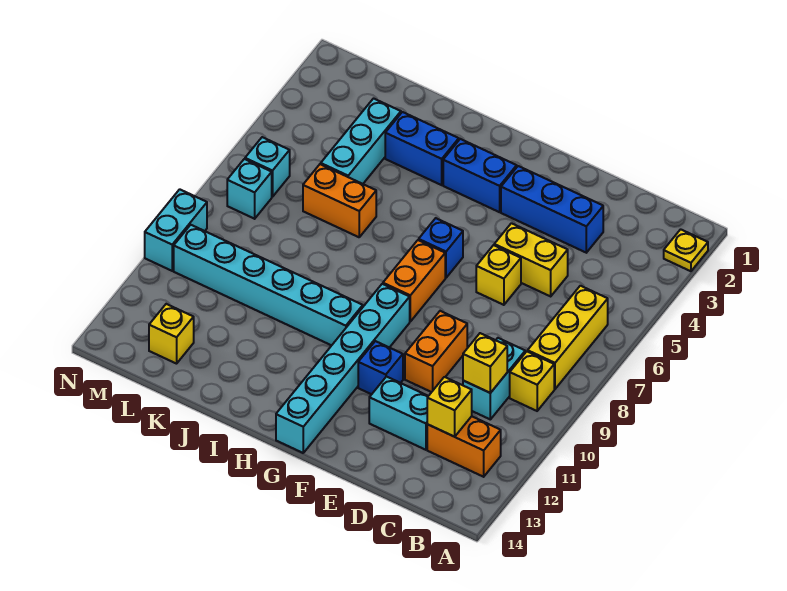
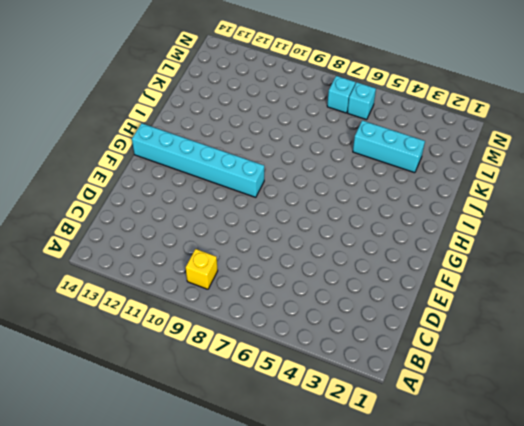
none -> yellow plate A2 level 1
none -> yellow brick B6:B8 level 1
none -> orange brick B12:C12 level 1

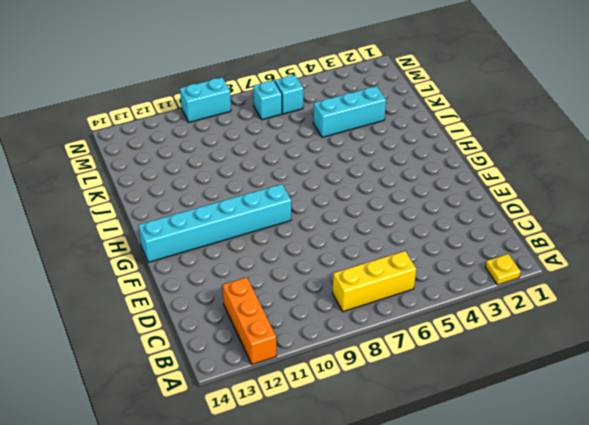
orange brick A12:C12 level 1 -> orange brick B12:C12 level 1
none -> yellow brick B9 level 1
none -> cyan brick C9:C10 level 1
none -> blue brick D3:F3 level 1

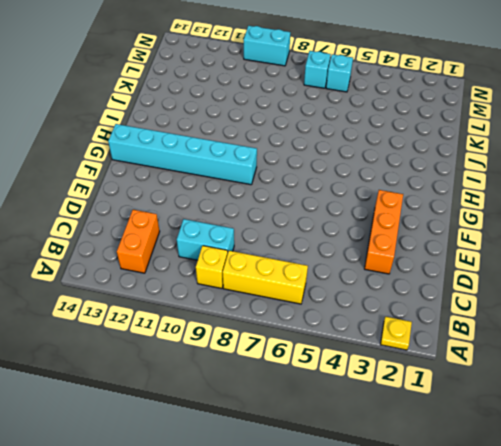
orange brick D3:F3 level 1 -> blue brick D3:F3 level 1
none -> yellow brick D5:E5 level 1
none -> cyan brick D12:E12 level 1
none -> yellow brick E6 level 1

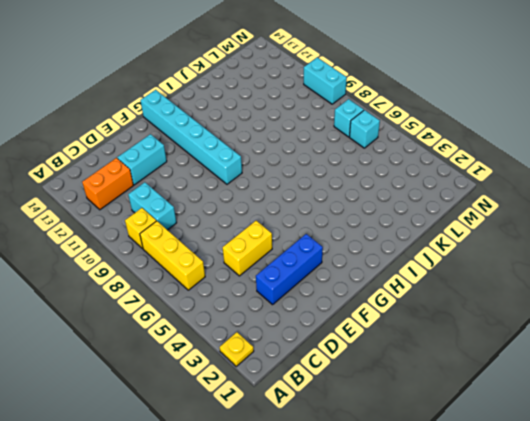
none -> yellow brick E6 level 1
none -> orange brick E9:E10 level 1
none -> blue brick F11 level 1

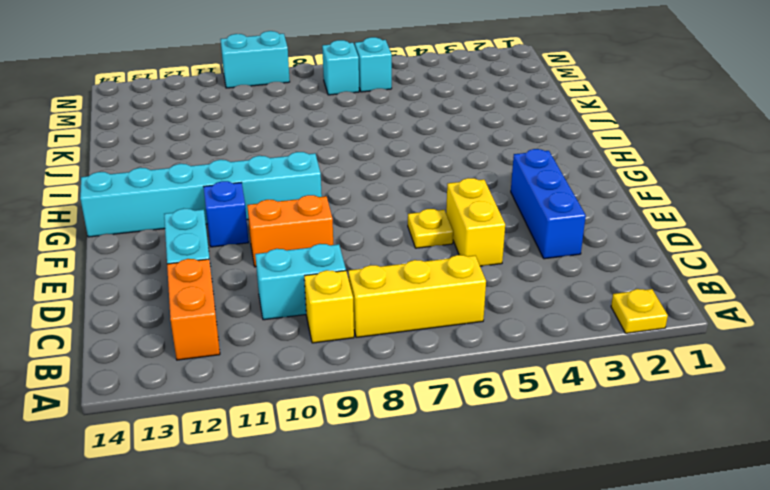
yellow plate E6 level 1 -> yellow brick E6 level 1
none -> blue brick G3:H3 level 1
none -> blue brick G6 level 1
none -> orange brick G7:G8 level 1

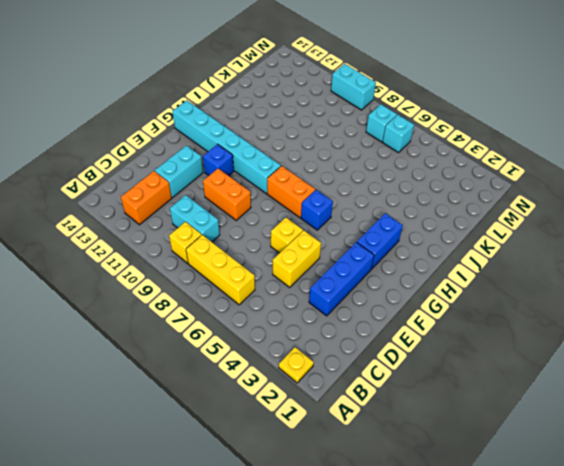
none -> cyan brick H10:M10 level 1
none -> blue brick I3:J3 level 1
none -> orange brick J6:K6 level 1

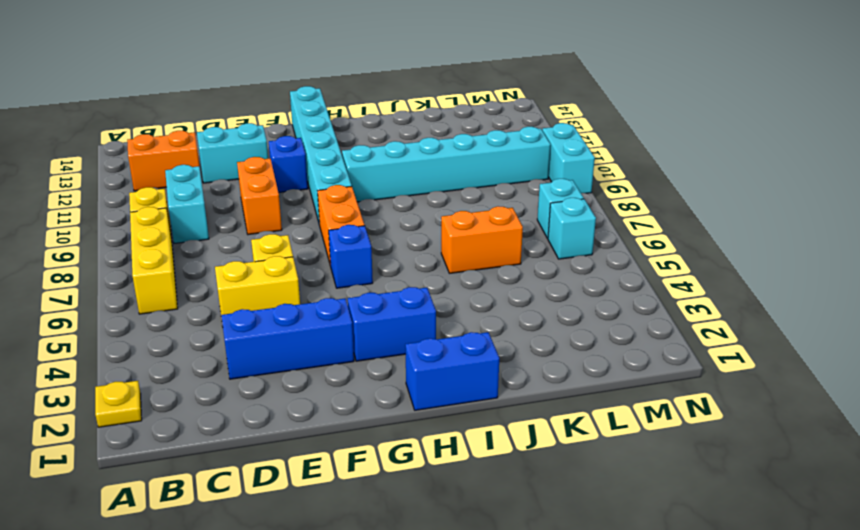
blue brick H1:I1 level 1 -> blue brick I3:J3 level 1
none -> cyan brick K3:K5 level 1
none -> yellow brick L13 level 1
none -> yellow brick C10 level 2

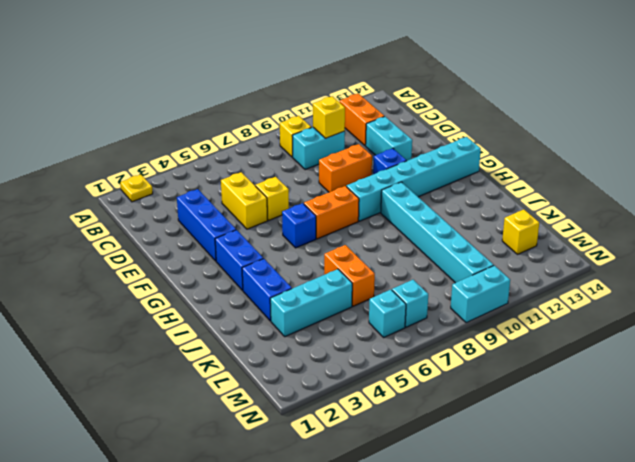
none -> yellow brick B6:B8 level 1
none -> yellow brick C12 level 2

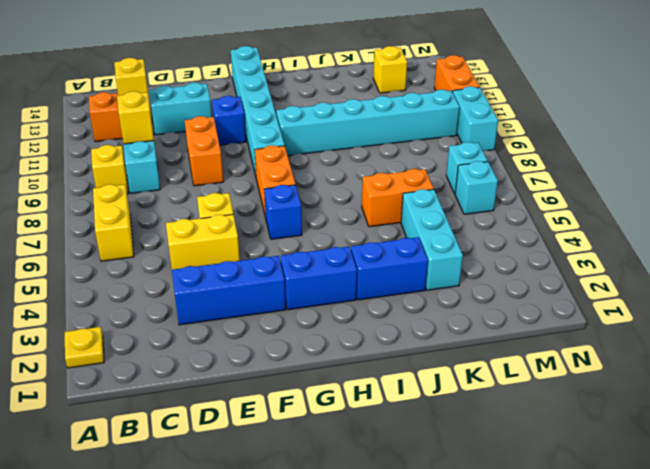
yellow brick B6:B7 level 1 -> yellow brick B6:B8 level 1
orange brick N11:N12 level 1 -> none

